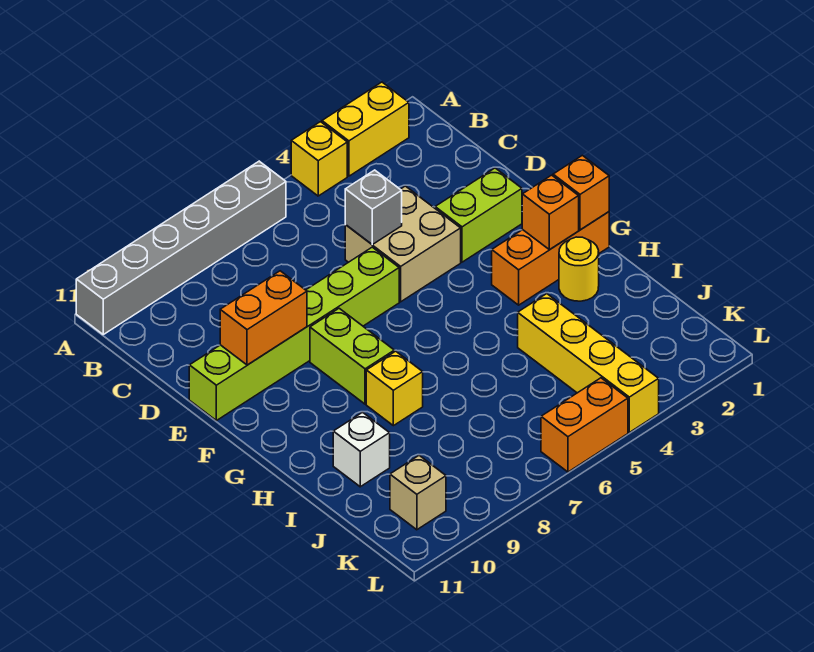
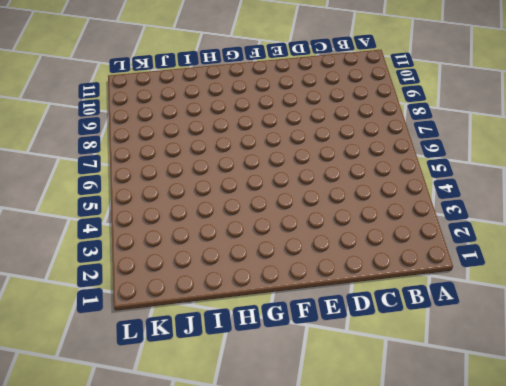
none -> yellow brick A2:A3 level 1
none -> yellow brick A4 level 1
none -> grey brick A6:A11 level 1

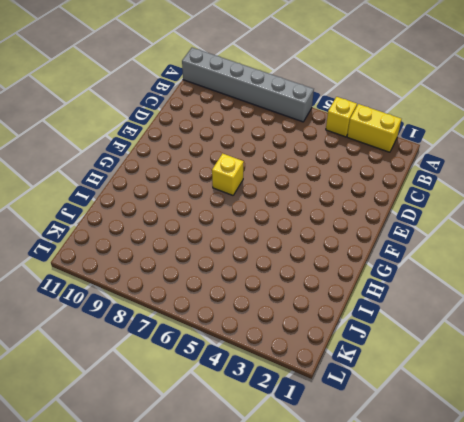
yellow brick F7 level 1 -> yellow brick H8 level 1
none -> tan brick D4:E5 level 1
none -> lime brick E2:E3 level 1
none -> lime brick E6:E11 level 1

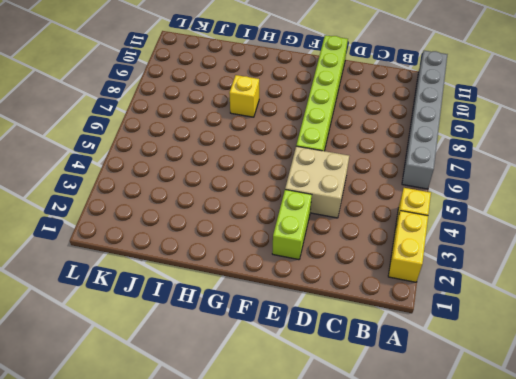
none -> lime brick F8:G8 level 1
none -> orange brick G1:G3 level 1
none -> yellow round brick H2 level 1

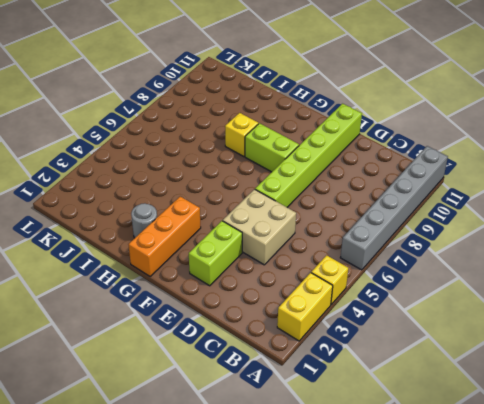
grey round brick H2 level 1 -> yellow round brick H2 level 1
none -> yellow brick I4:L4 level 1
none -> white brick I10 level 1
none -> tan brick K10 level 1

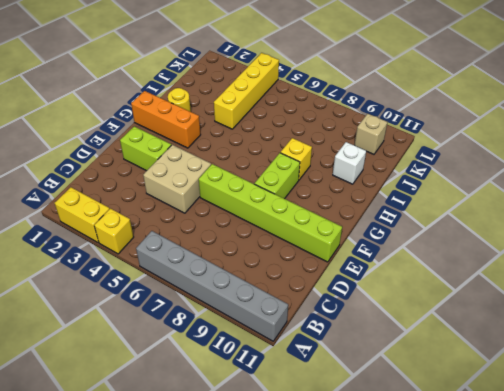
none -> orange brick L5:L6 level 1
none -> grey brick D5 level 2
none -> orange brick E9:E10 level 2

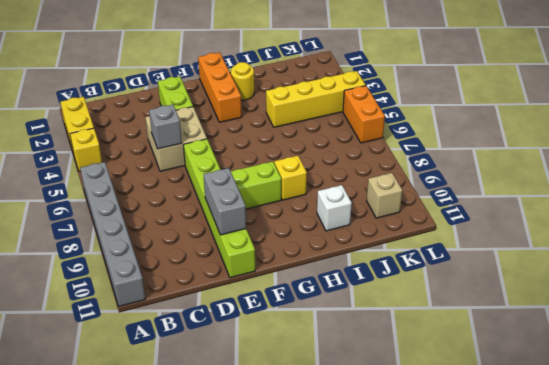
grey brick E9:E10 level 2 -> orange brick E9:E10 level 2
none -> orange brick G1 level 2
none -> orange brick G2 level 2

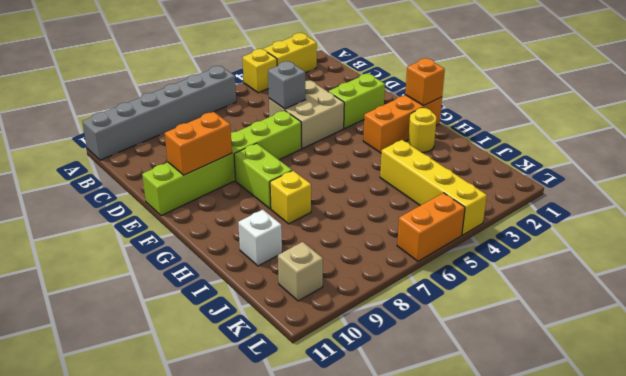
none -> orange brick G2 level 2

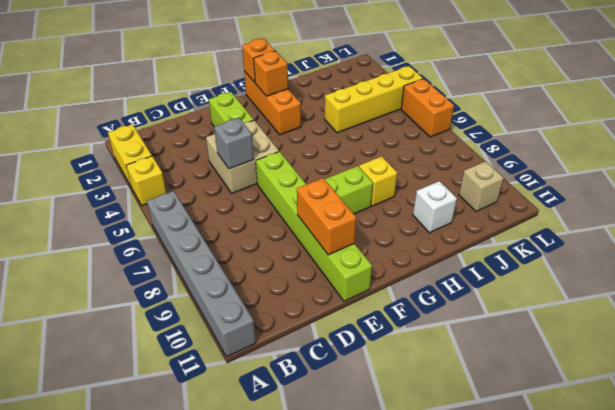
none -> yellow round brick H2 level 1

